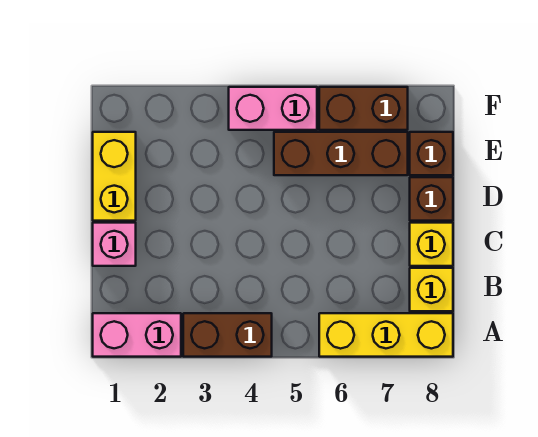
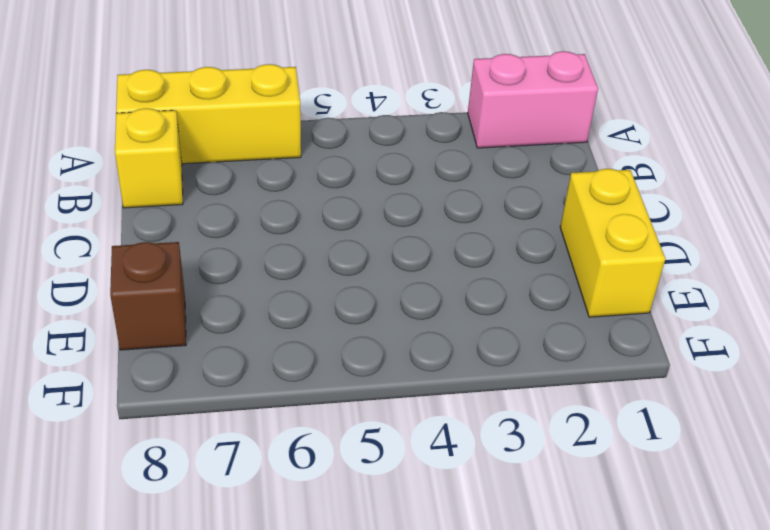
none -> brown brick A3:A4 level 1
none -> pink brick C1 level 1
none -> yellow brick C8 level 1

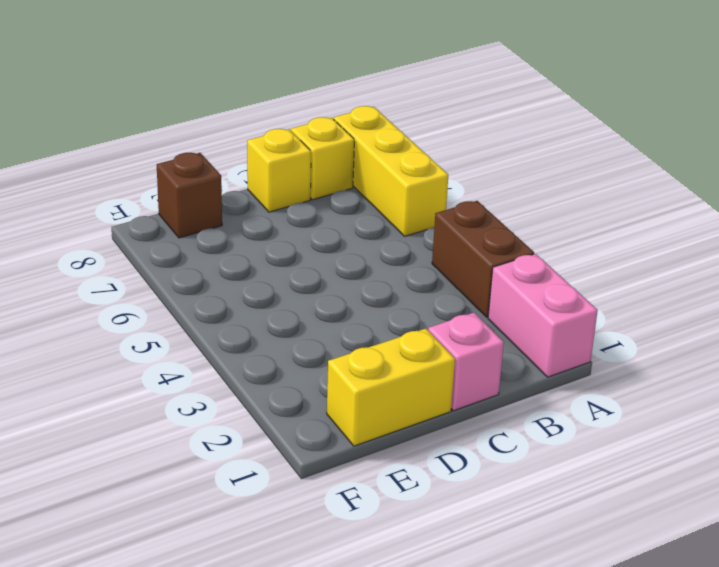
none -> brown brick D8 level 1
none -> brown brick E5:E7 level 1
none -> pink brick F4:F5 level 1

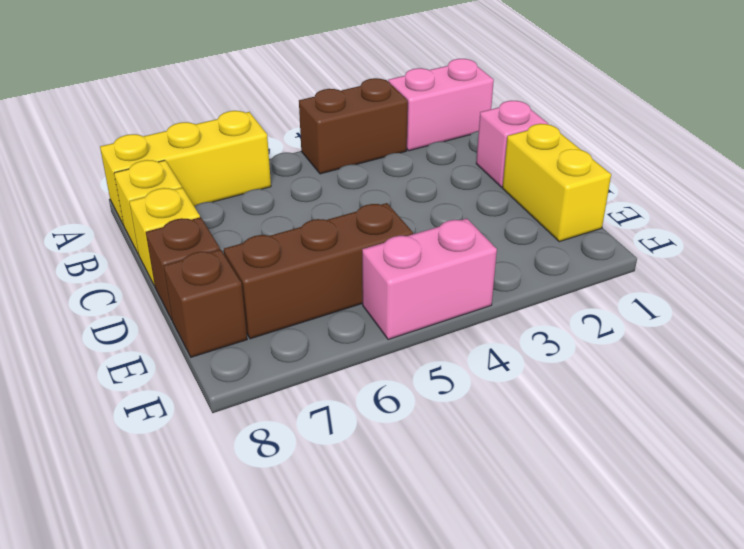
none -> brown brick F6:F7 level 1

